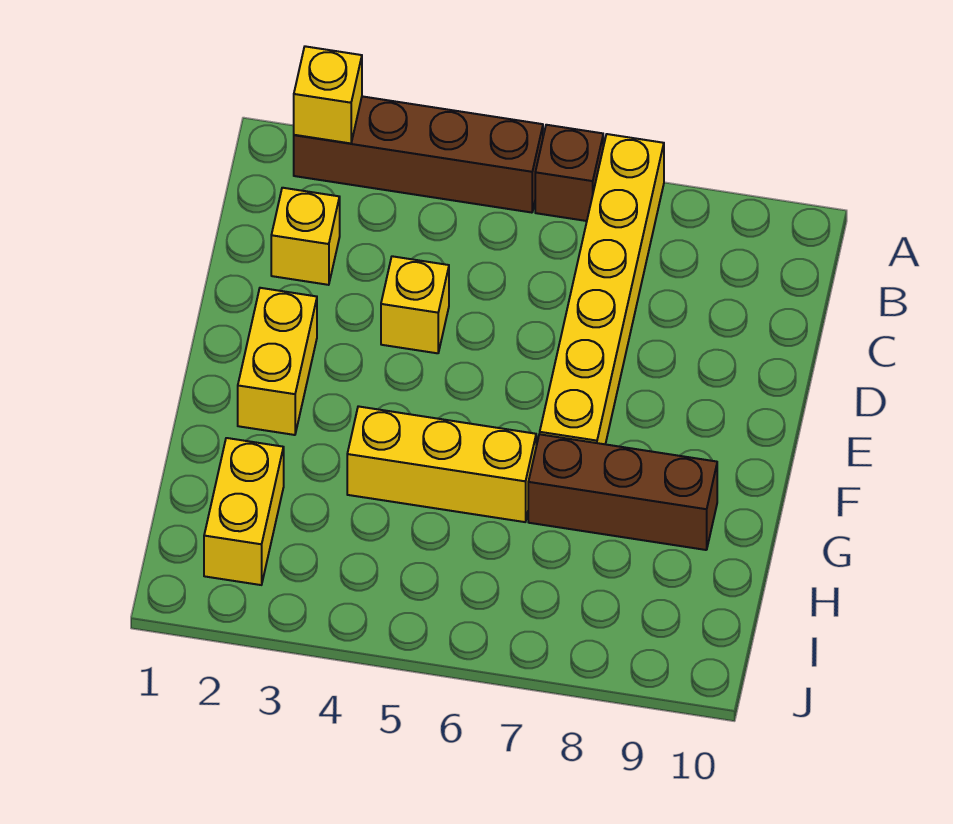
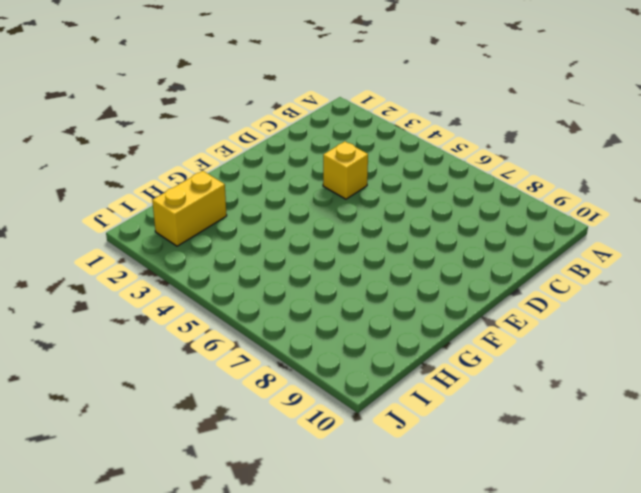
none -> brown brick A2:A5 level 1
none -> brown brick A6 level 1

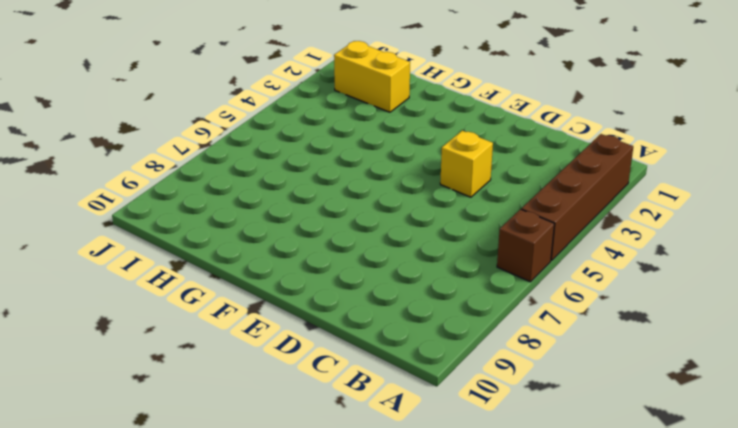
none -> yellow brick A7:F7 level 1
none -> yellow brick C2 level 1

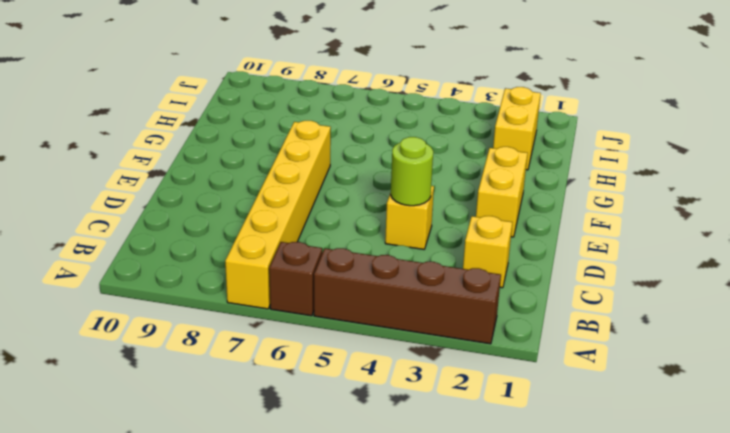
lime round brick D4 level 2 -> none
none -> yellow brick G4:G6 level 1
none -> brown brick G7:G9 level 1

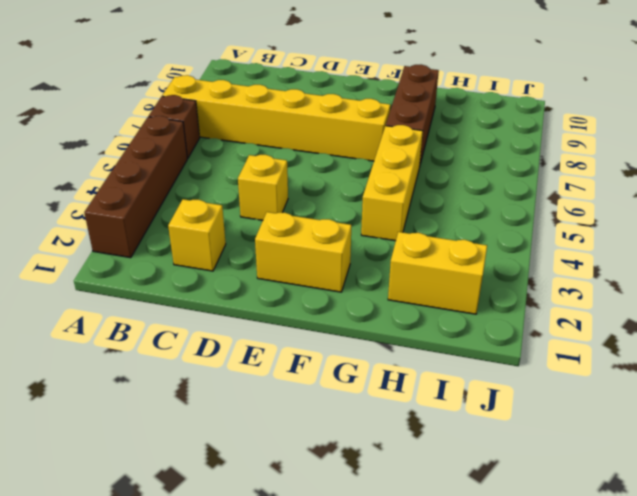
none -> yellow brick A2 level 2

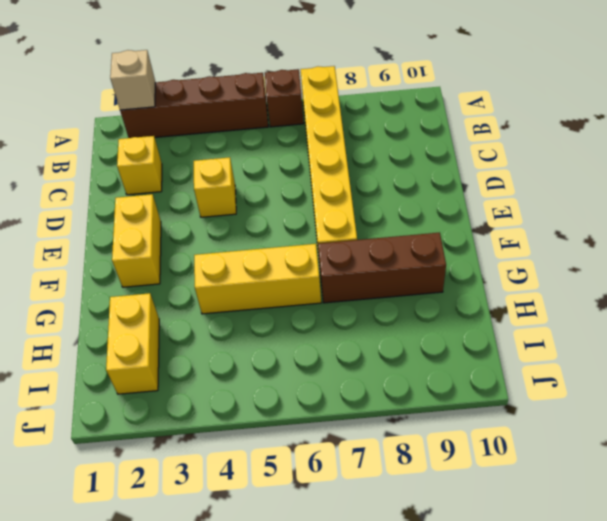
tan brick A2 level 2 -> yellow brick A2 level 2

